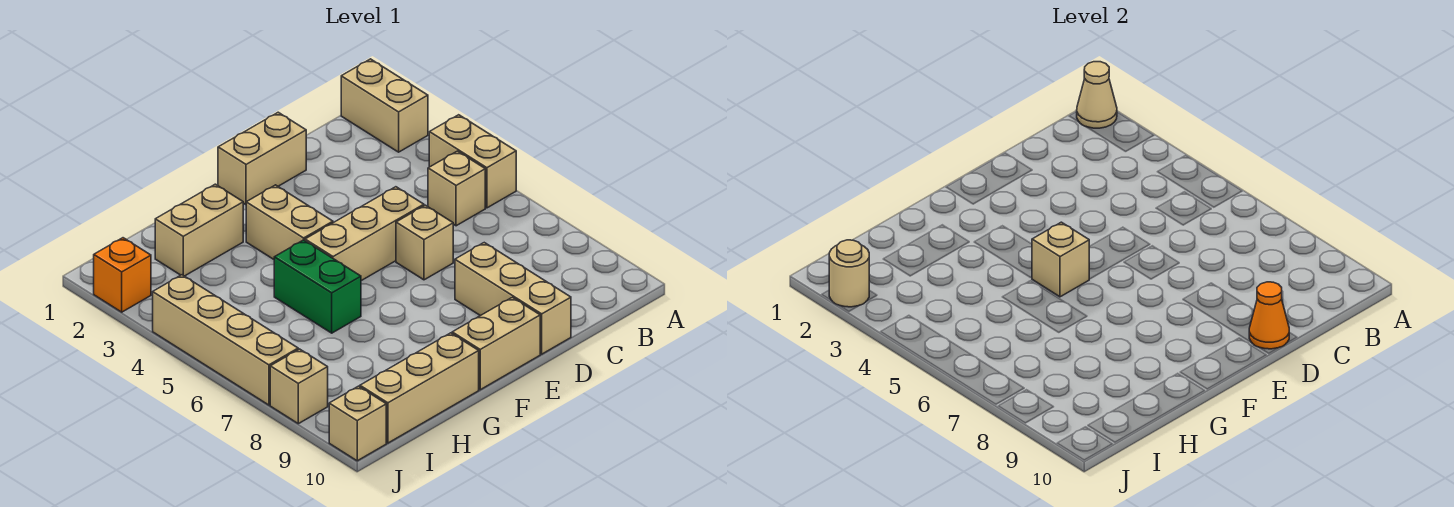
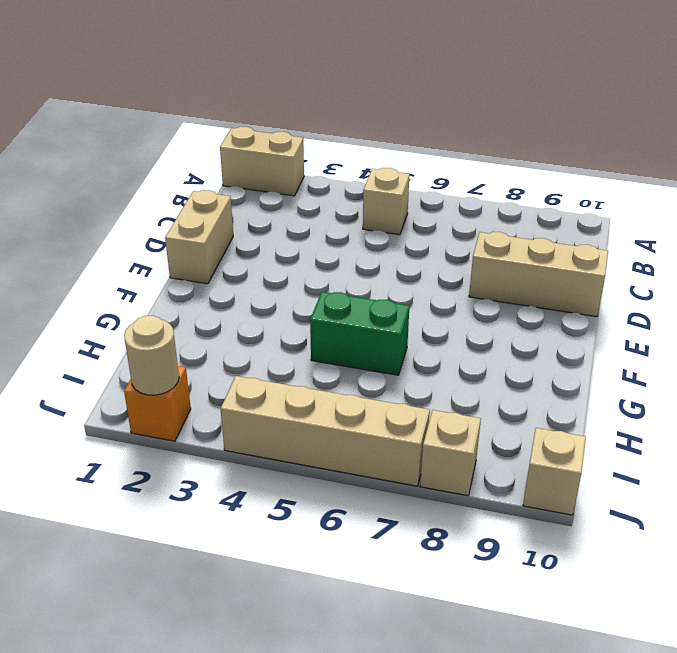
none -> tan brick A4:A5 level 1
none -> tan brick D5:F5 level 1
none -> tan brick D6 level 1

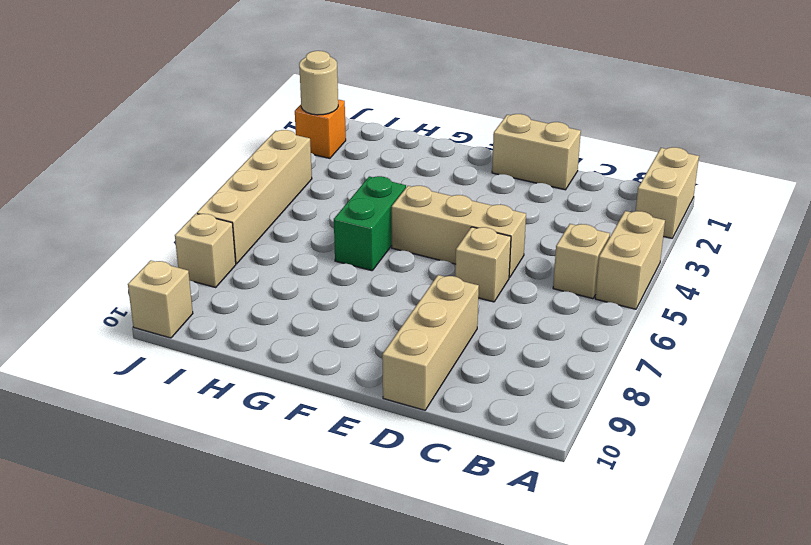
none -> tan brick E10:F10 level 1
none -> tan brick F3:F4 level 1
none -> tan brick G2:H2 level 1

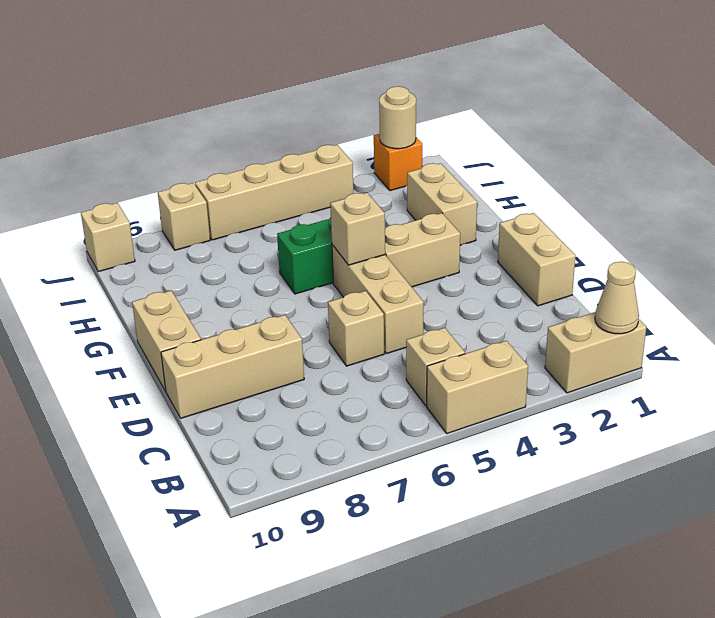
none -> tan brick G10:I10 level 1
none -> orange cone D10 level 2

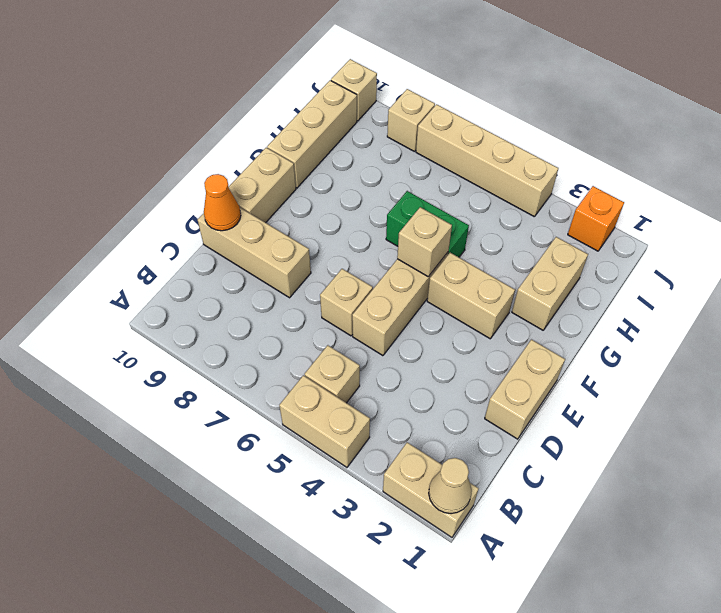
none -> tan round brick J2 level 2

